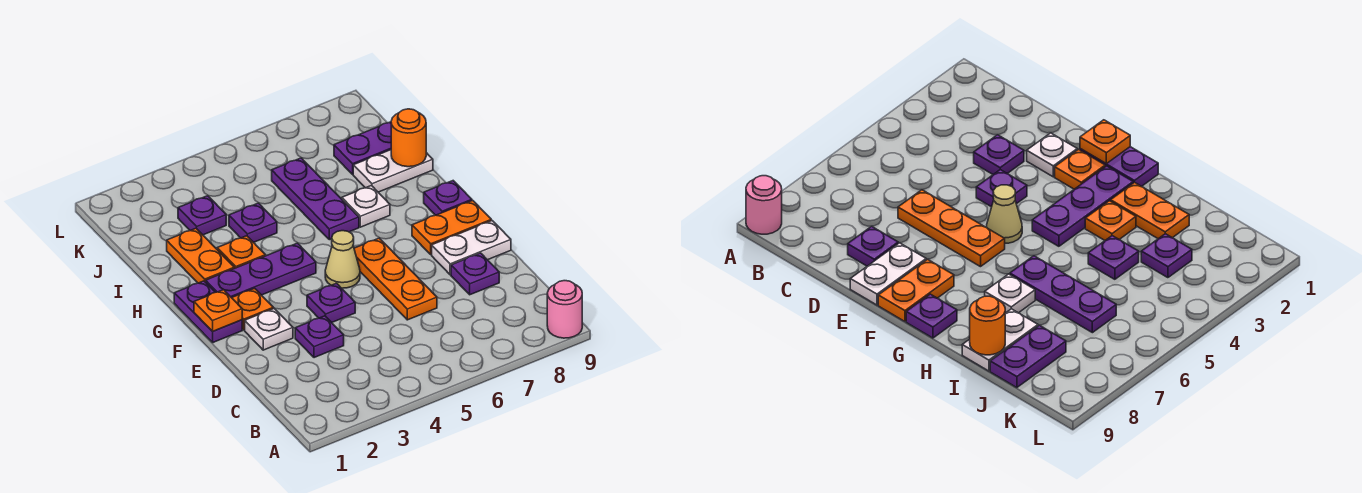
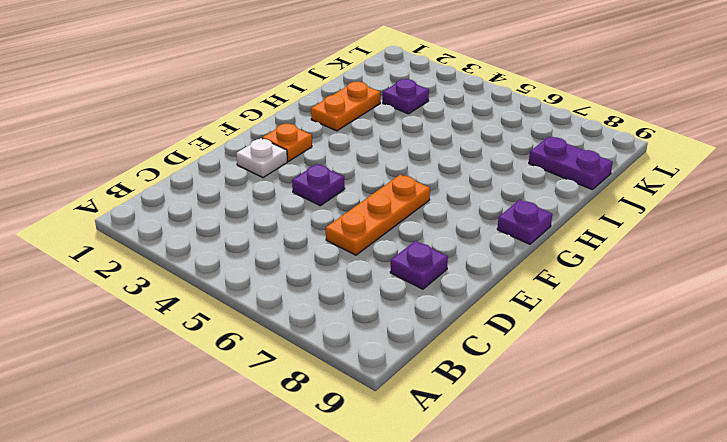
none -> pink round brick A9 level 1
none -> purple plate D3 level 1
none -> white plate E8:E9 level 1

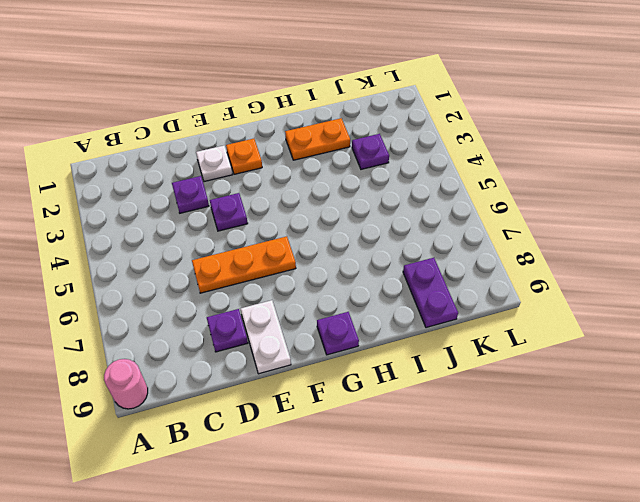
none -> purple plate F1:G1 level 1
none -> tan cone F5 level 1
none -> orange plate F8:F9 level 1

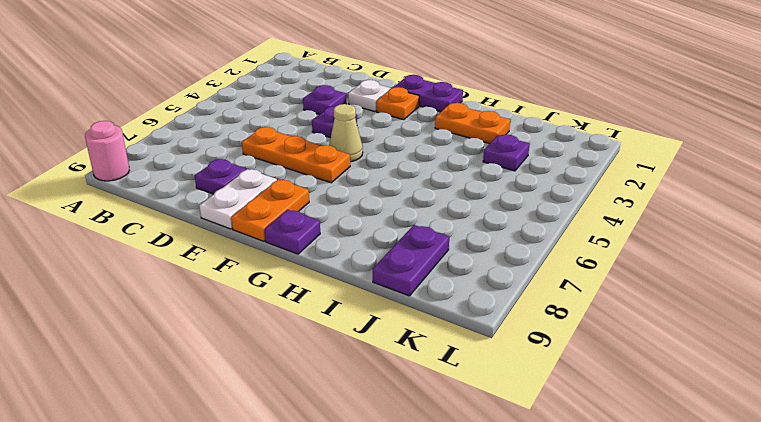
none -> purple plate G2:G4 level 1
none -> orange plate H3 level 1
none -> purple plate H6:J6 level 1

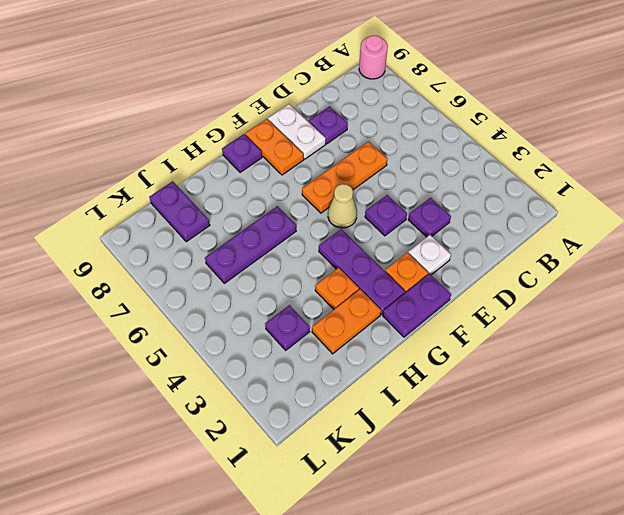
none -> white plate H7 level 1
none -> purple plate I4 level 1
none -> white plate I8:I9 level 1

